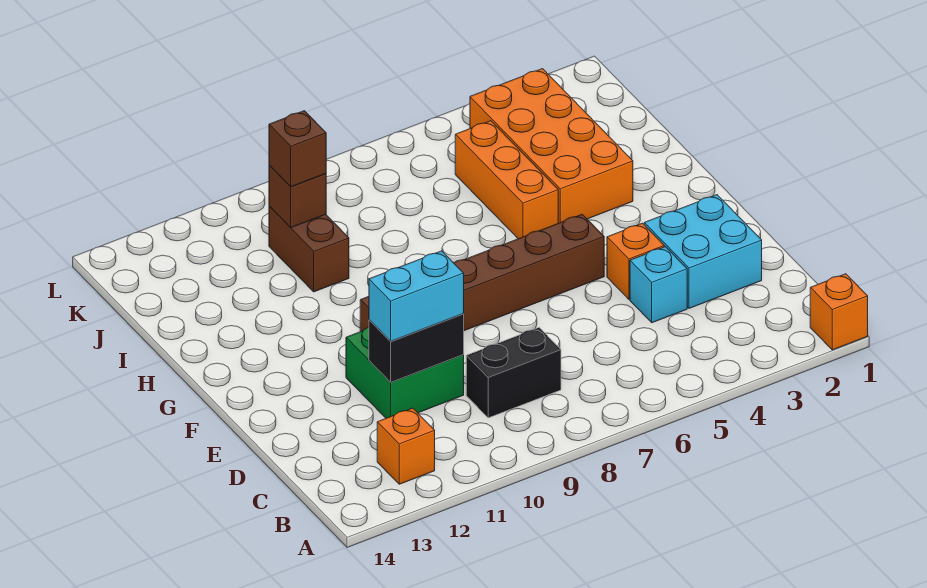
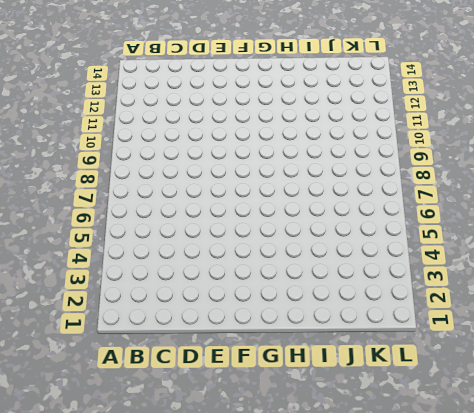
none -> orange brick A1 level 1
none -> orange brick B12 level 1
none -> black brick C8:C9 level 1

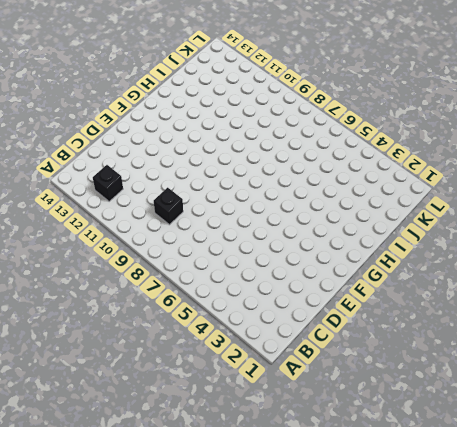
black brick B12 level 1 -> orange brick B12 level 1
black brick C9 level 1 -> black brick C8:C9 level 1
none -> orange brick A1 level 1
none -> cyan brick D2:E3 level 1
none -> cyan brick D4 level 1

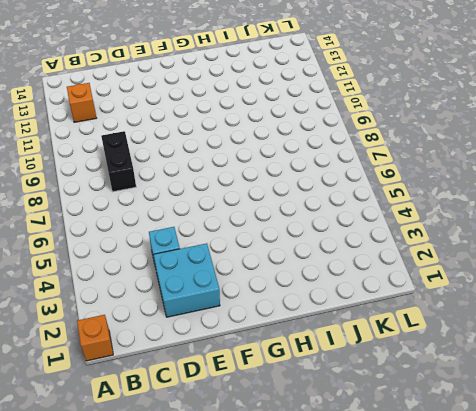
none -> green brick D10:E11 level 1
none -> orange brick E4 level 1
none -> brown brick F5:F10 level 1

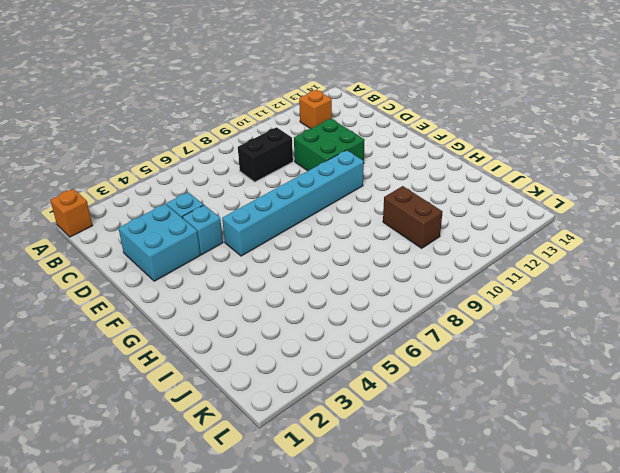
cyan brick E4 level 1 -> orange brick E4 level 1
cyan brick F5:F10 level 1 -> brown brick F5:F10 level 1
none -> orange brick H3:K4 level 1
none -> orange brick H5:J5 level 1
none -> black brick D10:D11 level 2

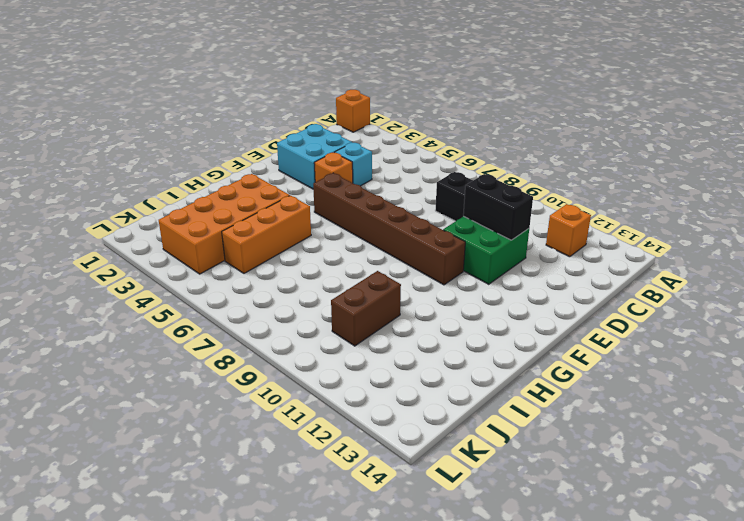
none -> brown brick J10 level 2
none -> cyan brick D10:D11 level 3
none -> brown brick J10 level 3

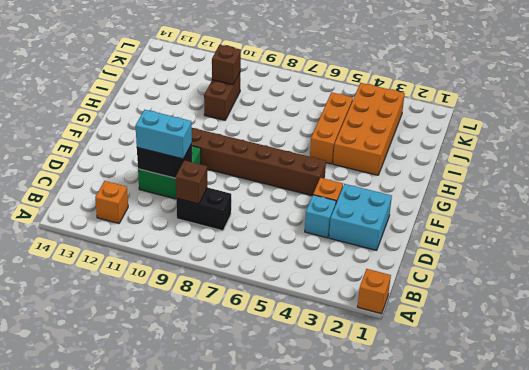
brown brick C9 level 2 -> brown brick J10 level 3

